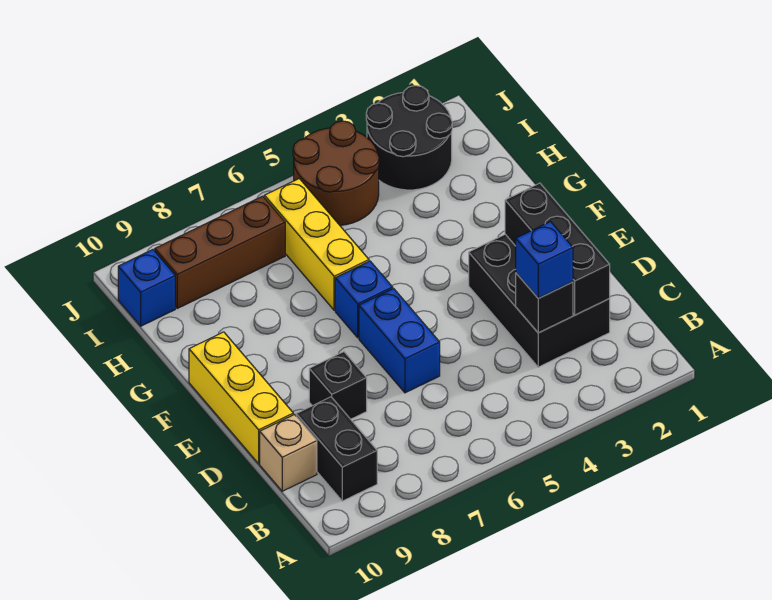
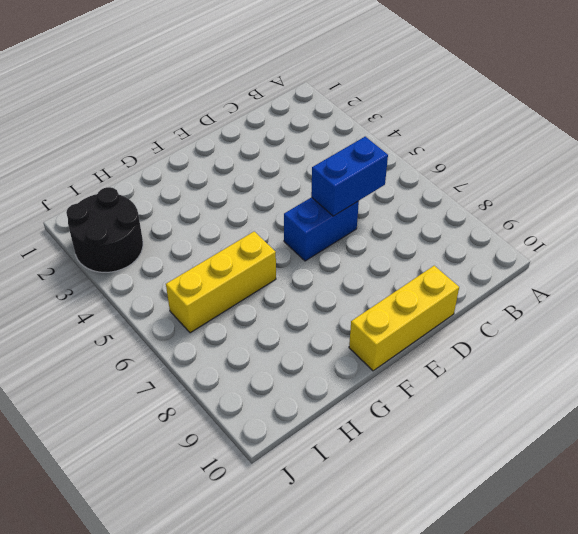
blue brick C6:D6 level 2 -> none
none -> black brick B9:C9 level 1
none -> black brick C2:E3 level 1
none -> tan brick C10 level 1

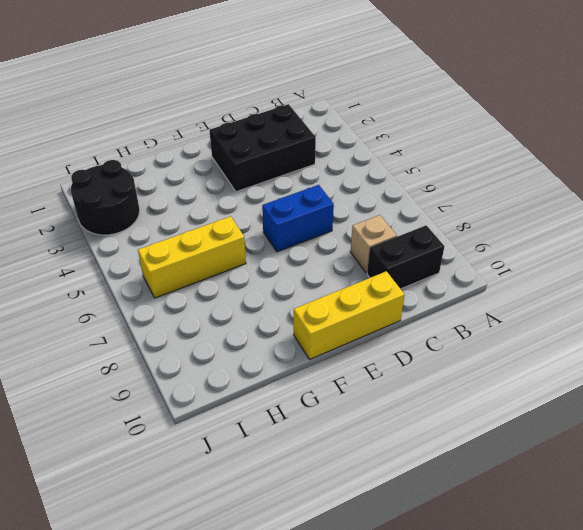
tan brick C8 level 1 -> tan brick C10 level 1
none -> black brick D8 level 1
none -> blue brick F6 level 1
none -> brown round brick I4:J5 level 1

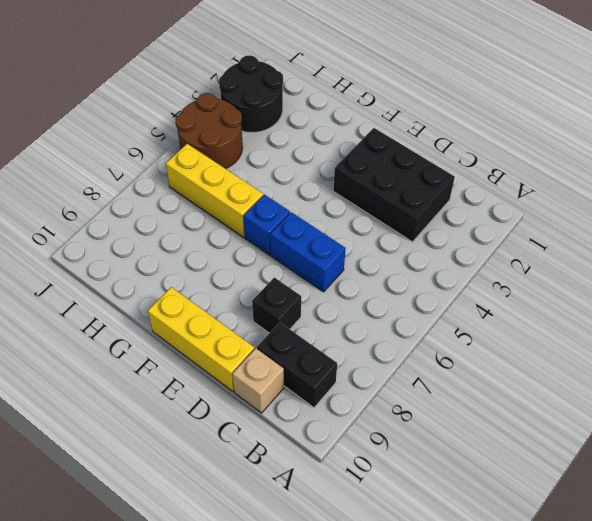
none -> brown brick I7:I9 level 1
none -> blue brick I10 level 1
none -> black brick C2:E2 level 2

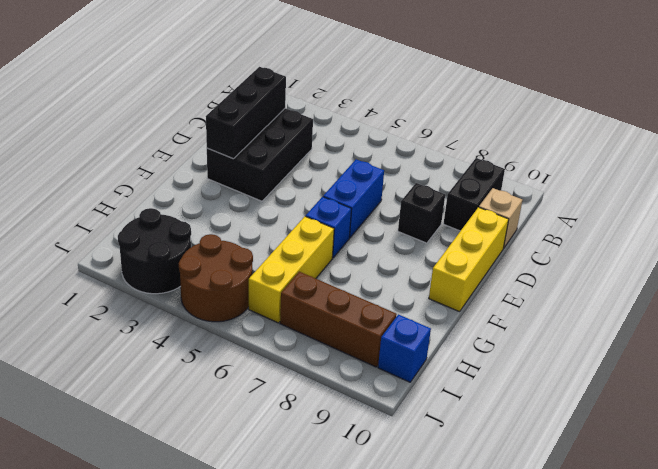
none -> black brick C3 level 2
none -> blue brick C3 level 3

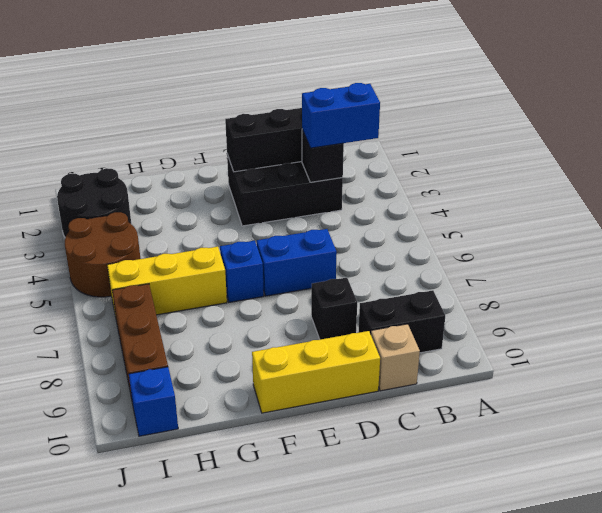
blue brick B3:C3 level 3 -> blue brick C3 level 3

